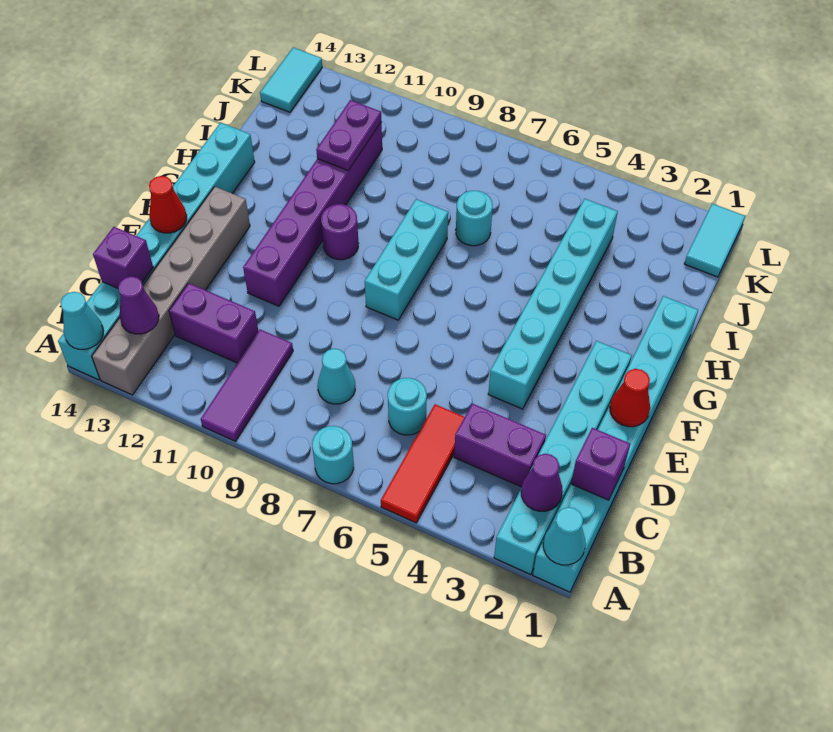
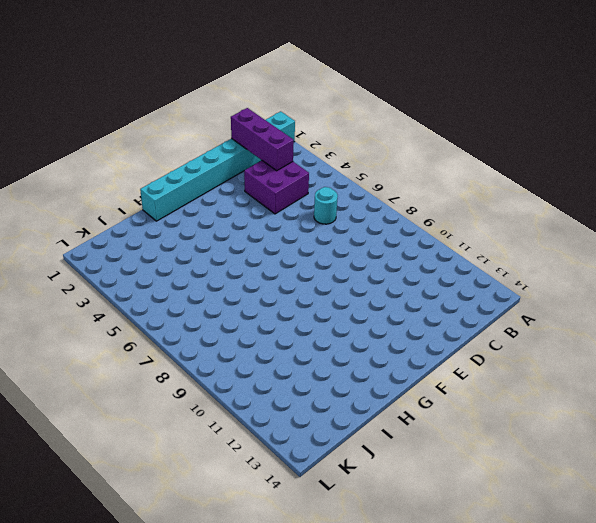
purple brick C1:C3 level 2 -> purple brick C1 level 2
purple brick C3:D4 level 1 -> purple brick C3:C4 level 1
none -> cyan brick A2:F2 level 1
none -> red tile A5:C5 level 1
none -> cyan round brick A7 level 1

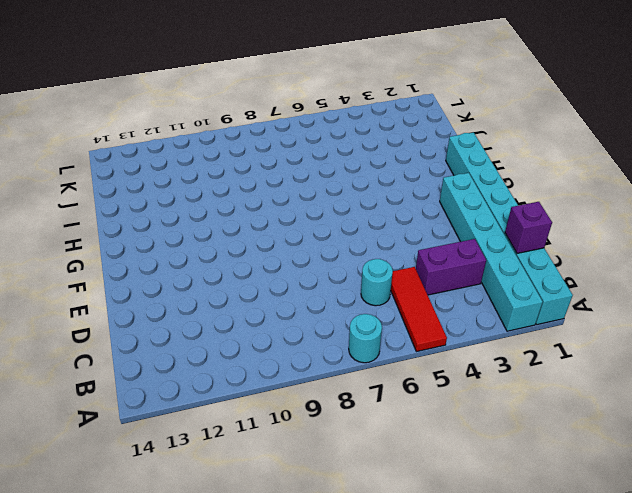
none -> purple tile A10:C10 level 1
none -> grey brick A13:F13 level 1
none -> cyan brick A14:H14 level 1

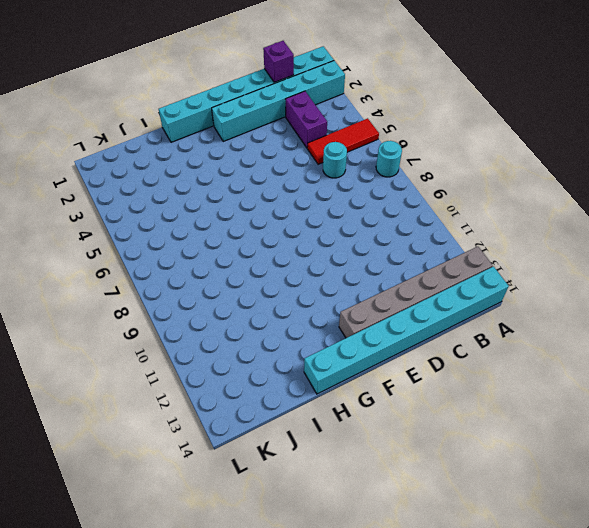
none -> purple tile A10:C10 level 1
none -> cyan cone C8 level 1
none -> purple brick C11:C12 level 1

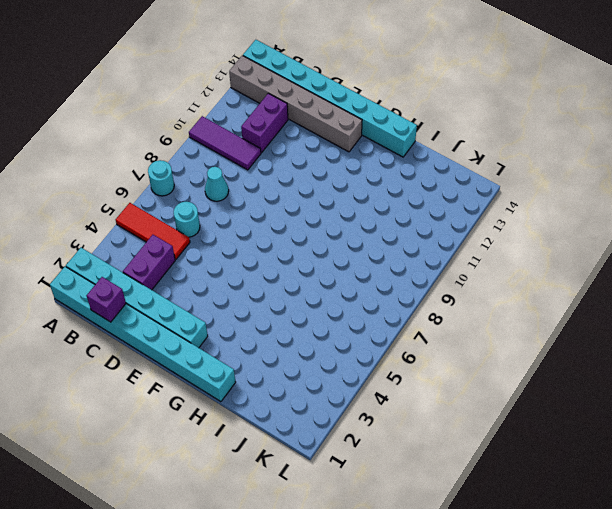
none -> cyan brick E4:J4 level 1
none -> purple brick E11:J11 level 1
none -> cyan brick F8:H8 level 1

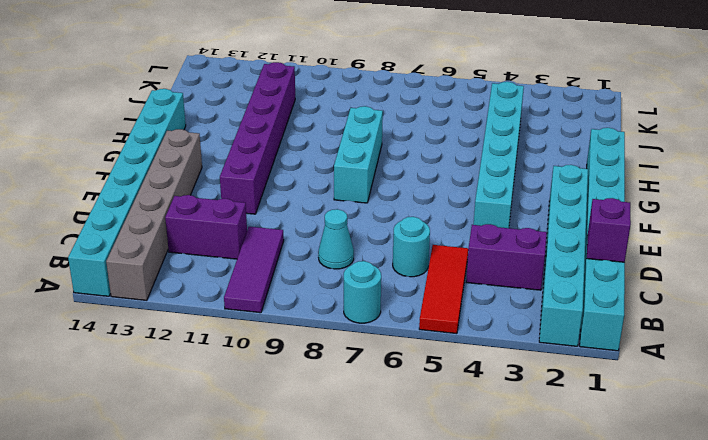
none -> purple round brick G10 level 1
none -> cyan round brick I7 level 1
none -> cyan tile K1:L1 level 1

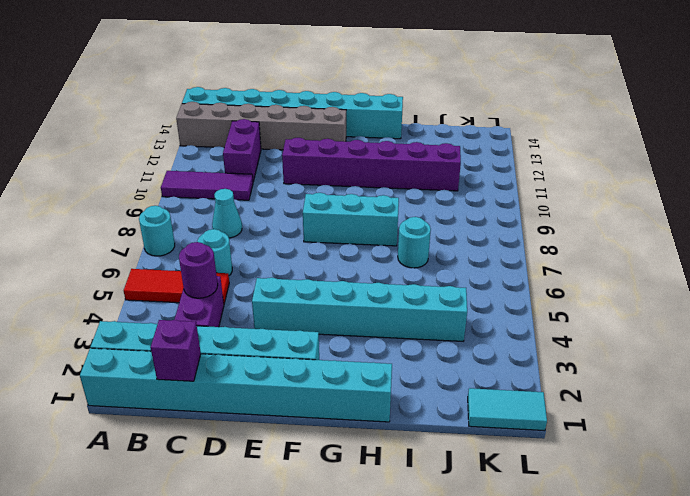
purple round brick C4 level 2 -> purple round brick G10 level 1
none -> cyan tile K14:L14 level 1
none -> cyan cone A1 level 2
none -> cyan cone A14 level 2

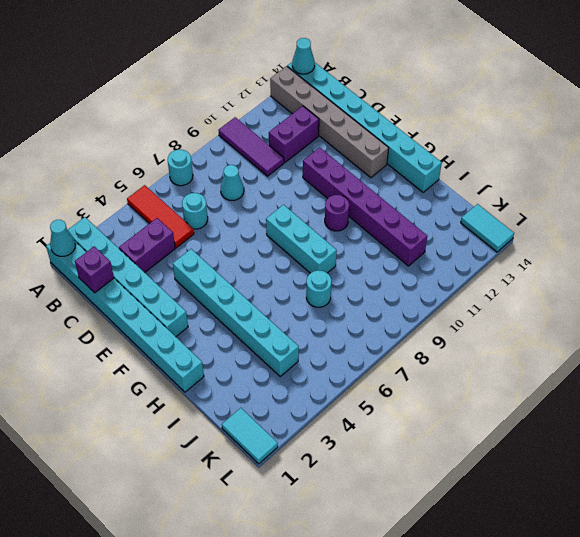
none -> purple cone B2 level 2
none -> purple cone B13 level 2
none -> purple brick C14 level 2

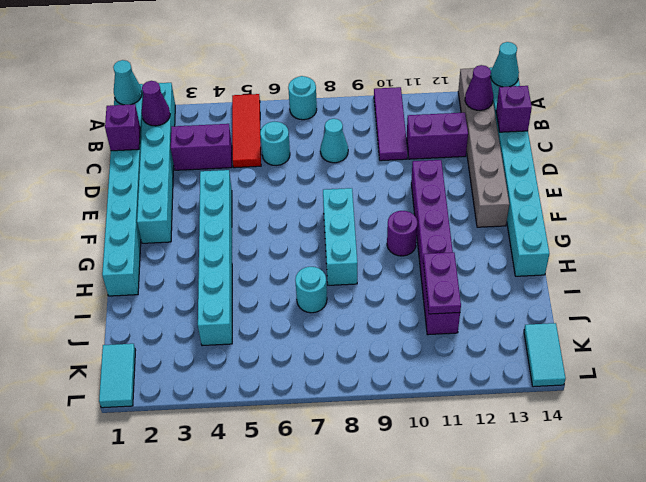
none -> red cone E1 level 2
none -> red cone E14 level 2

